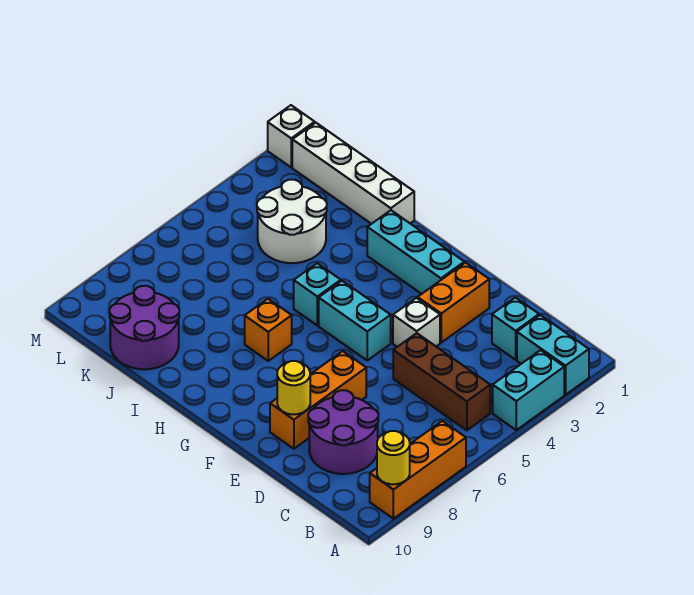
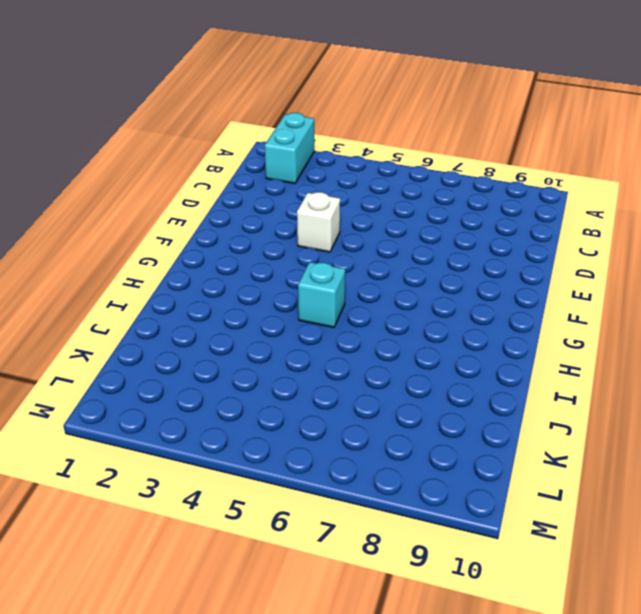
none -> cyan brick A3:A4 level 1
none -> orange brick A7:A9 level 1
none -> brown brick B5:D5 level 1

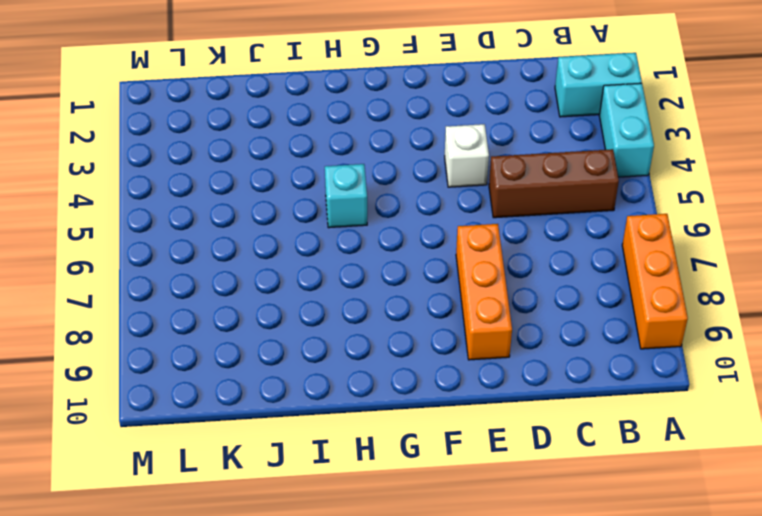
none -> cyan brick C2 level 1
none -> purple round brick C8:D9 level 1
none -> orange brick E2:E3 level 1

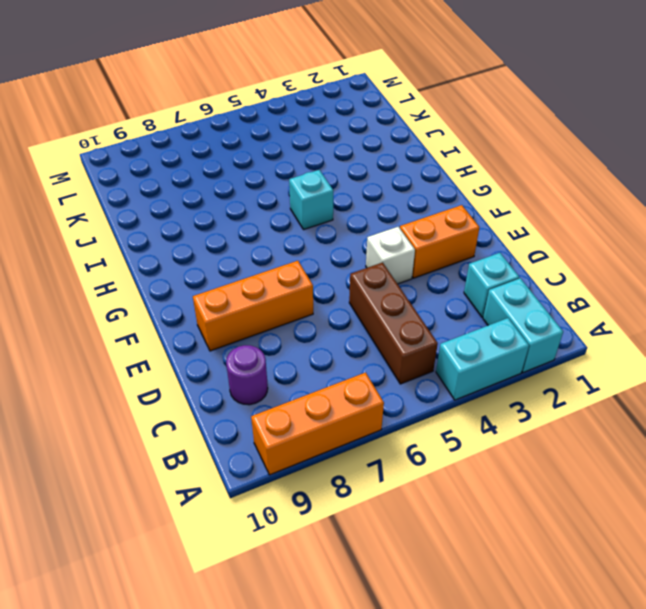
purple round brick C9 level 1 -> purple round brick C8:D9 level 1
none -> cyan brick F2:H2 level 1
none -> cyan brick F5:G5 level 1
none -> orange brick H7 level 1

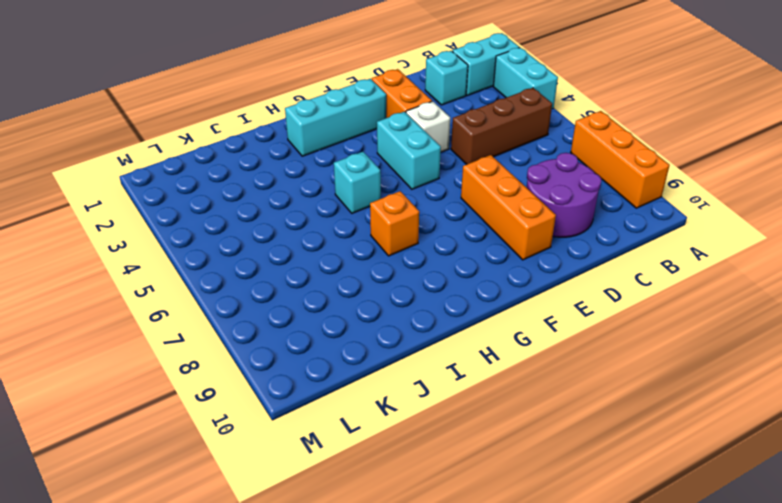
cyan brick F4:F5 level 1 -> cyan brick F5:G5 level 1
none -> white brick I1:L1 level 1
none -> white round brick J3:K4 level 1
none -> purple round brick J9:K10 level 1

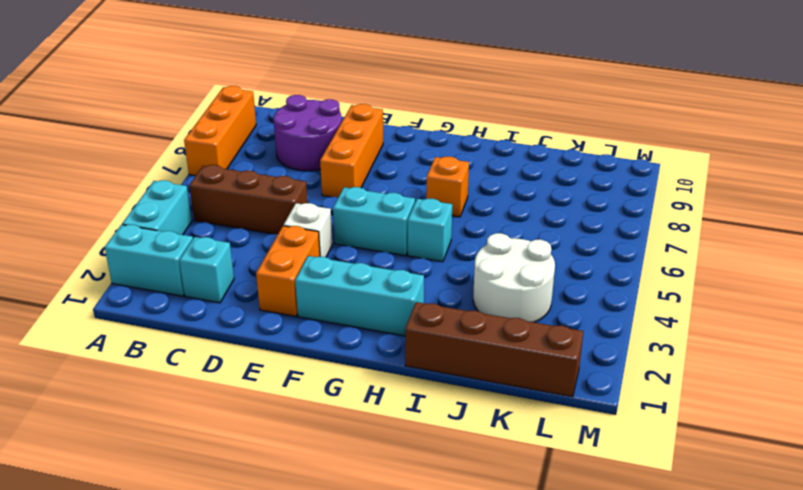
brown brick I1:L1 level 1 -> white brick I1:L1 level 1
none -> purple round brick J9:K10 level 1
none -> white brick M1 level 1
none -> yellow round brick A9 level 2

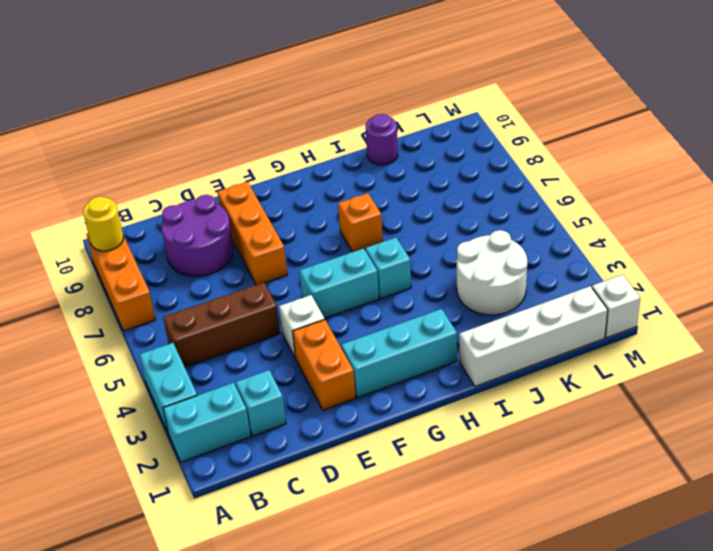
purple round brick J10 level 1 -> purple round brick J9:K10 level 1
none -> yellow round brick E9 level 2

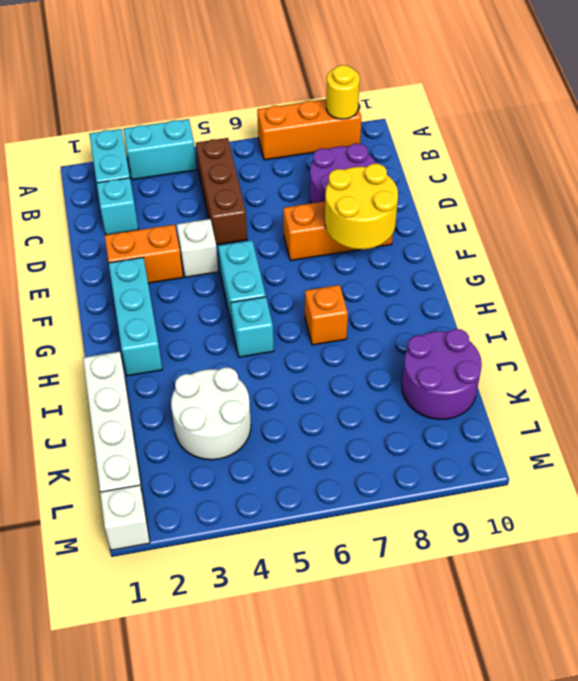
yellow round brick E8:F9 level 2 -> yellow round brick E9 level 2

